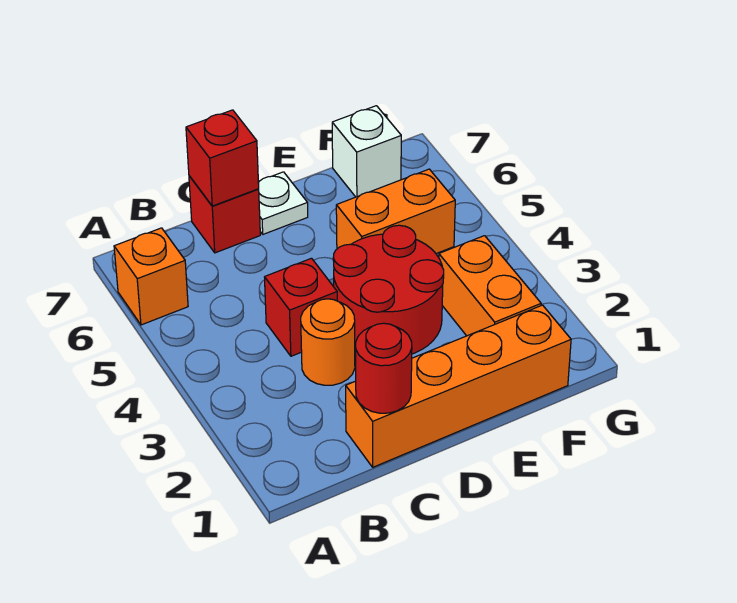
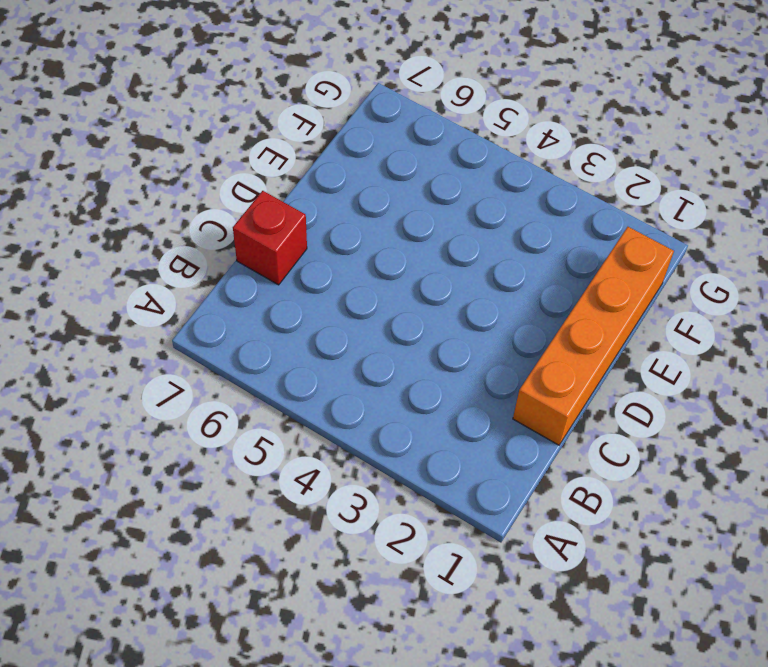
none -> orange brick A6 level 1
none -> orange round brick C3 level 1
none -> red brick C4 level 1

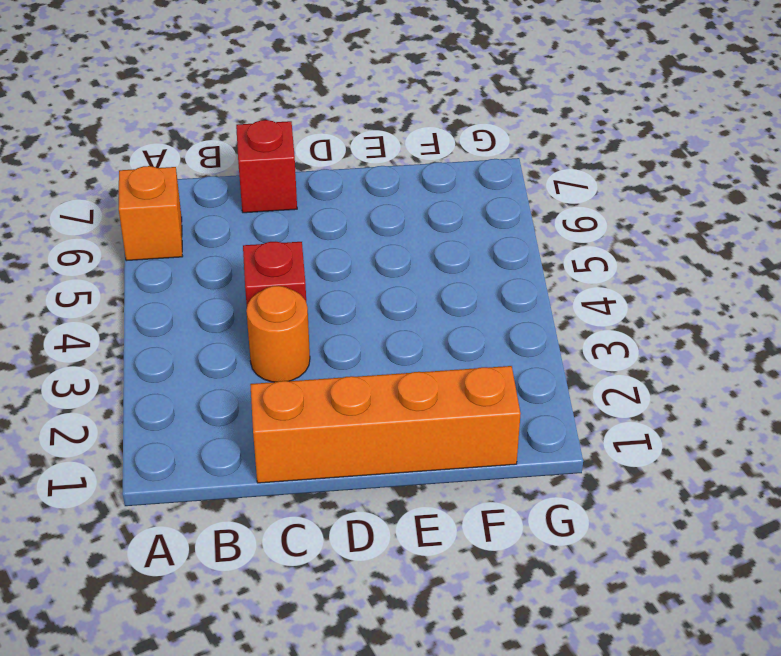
none -> red round brick D3:E4 level 1
none -> white plate D7 level 1
none -> orange brick E5:F5 level 1

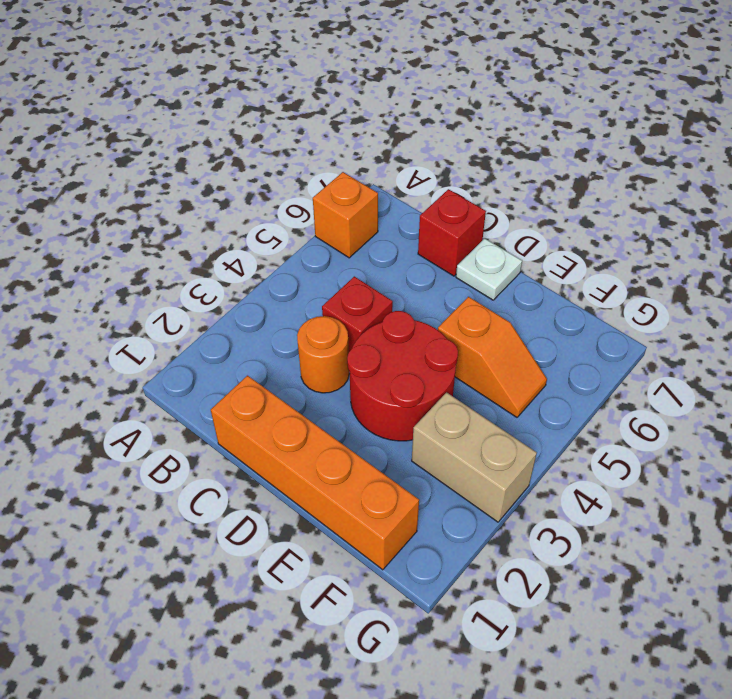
orange slope E5:F5 level 1 top E -> orange brick E5:F5 level 1
tan brick F3:G3 level 1 -> orange brick F2:F3 level 1
none -> white brick F7 level 1
none -> red round brick C1 level 2
none -> red brick C7 level 2

